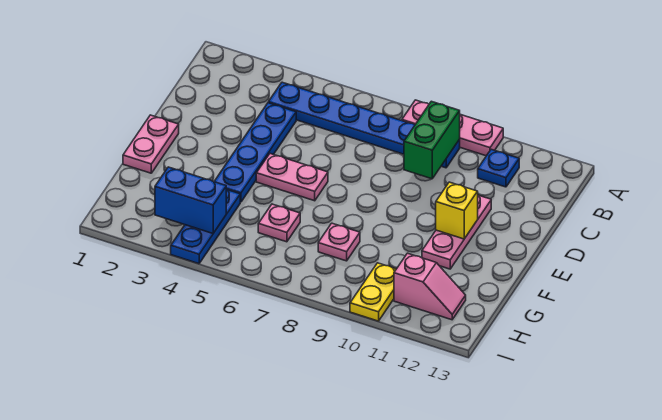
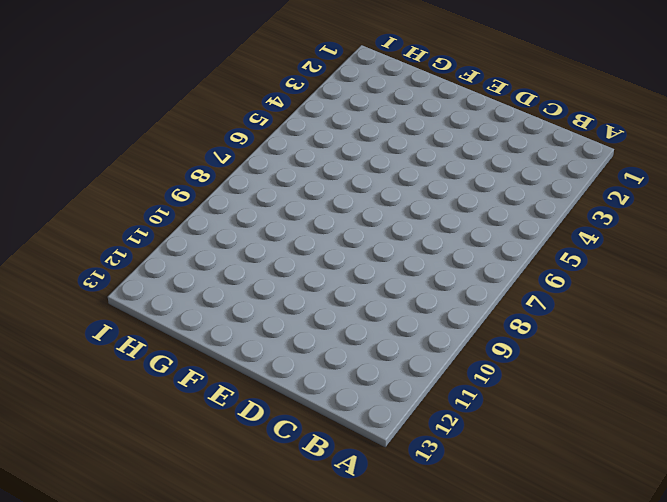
none -> pink plate A8:A10 level 1
none -> blue plate B4:B9 level 1
none -> blue plate B11 level 1

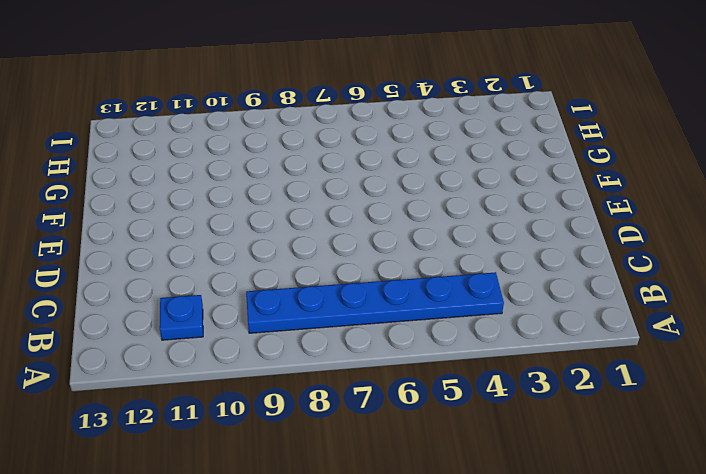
none -> pink plate A8:A10 level 1
none -> blue plate C4:F4 level 1
none -> pink plate D11:F11 level 1

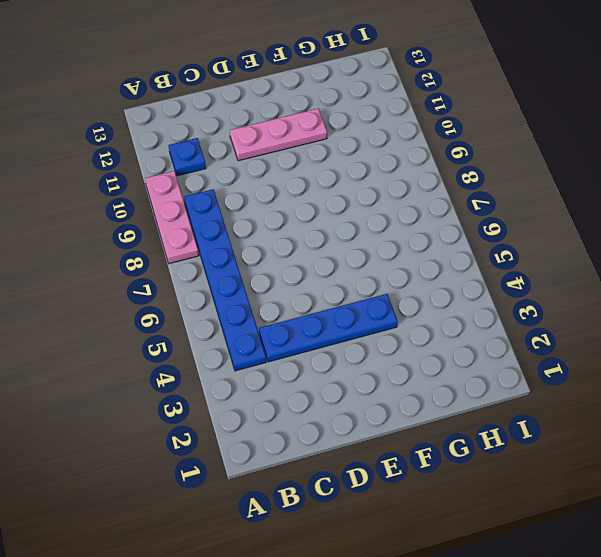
none -> pink plate E1:F1 level 1
none -> pink plate E5:E6 level 1
none -> blue plate G4:I4 level 1

